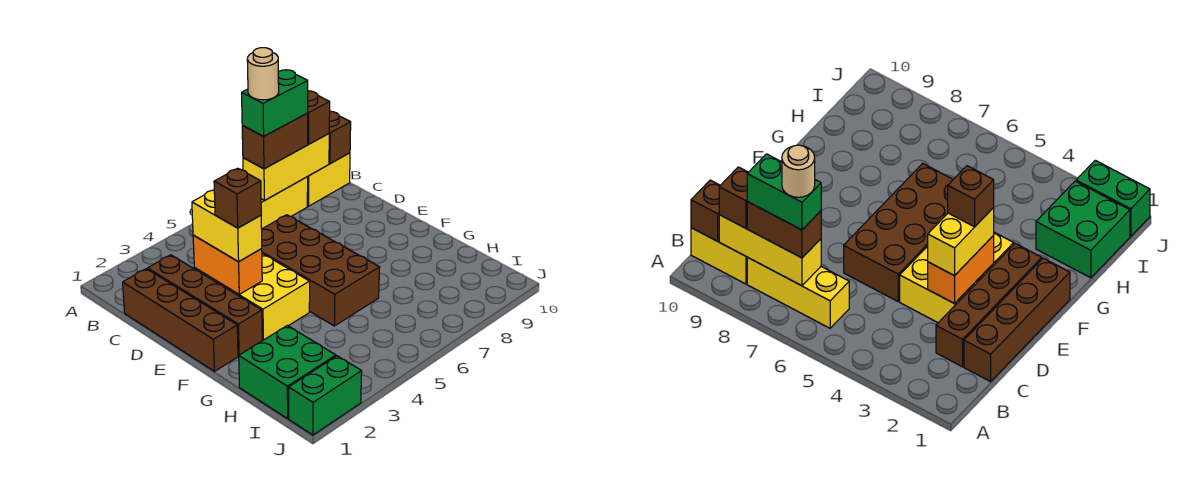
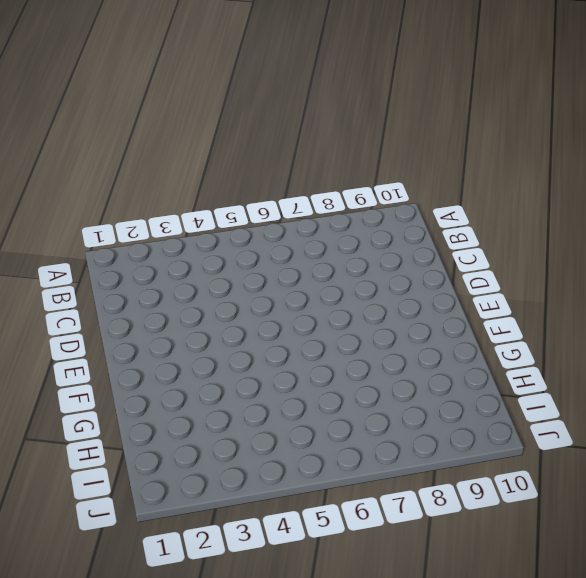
none -> yellow brick B6:B8 level 1
none -> yellow brick B9:B10 level 1
none -> brown brick C1:F1 level 1

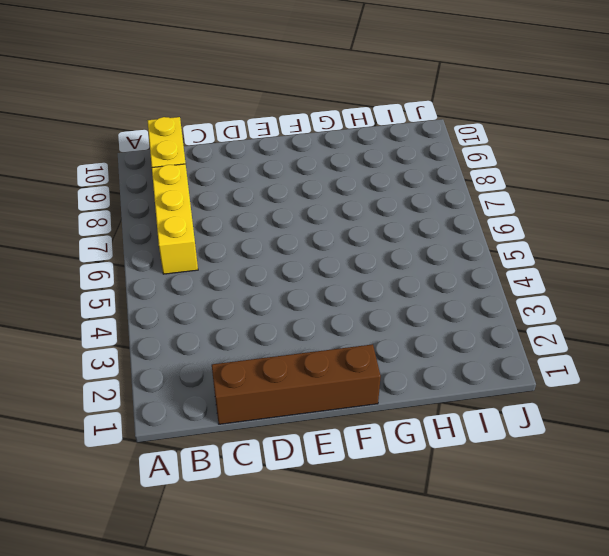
none -> brown brick C2:F2 level 1
none -> yellow brick D3:F4 level 1
none -> brown brick D5:G6 level 1

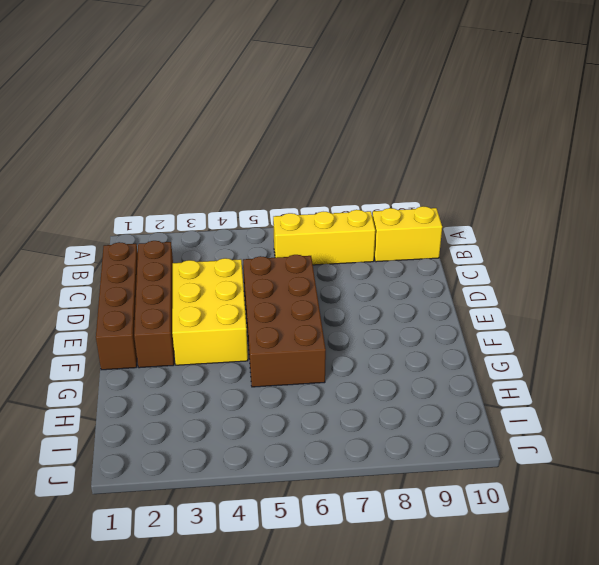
none -> green brick H1:I2 level 1
none -> green brick J1:J2 level 1
none -> yellow brick B7:B9 level 2

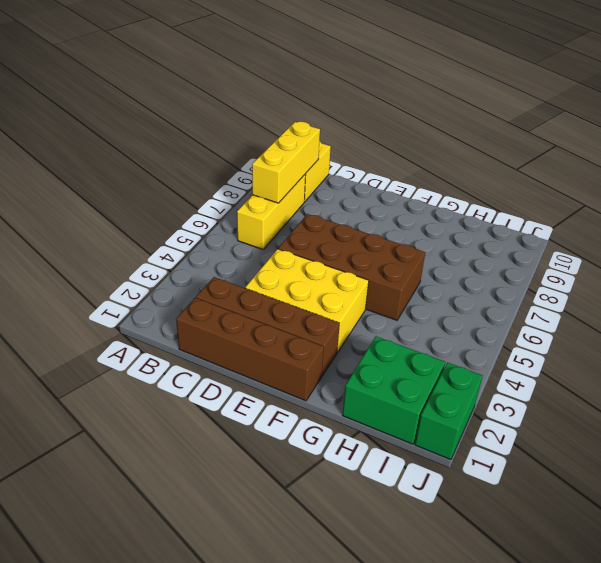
none -> brown brick B10 level 2
none -> orange brick D3:E3 level 2
none -> brown brick B7:B8 level 3

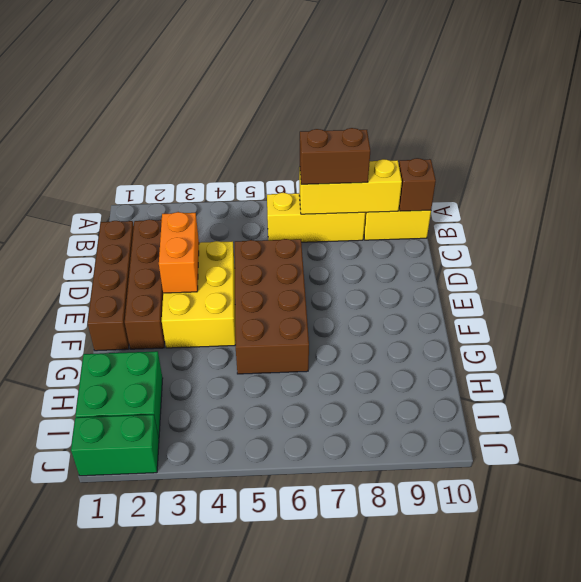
none -> brown brick B9 level 3
none -> yellow brick D3:E3 level 3
none -> green brick B7:B8 level 4

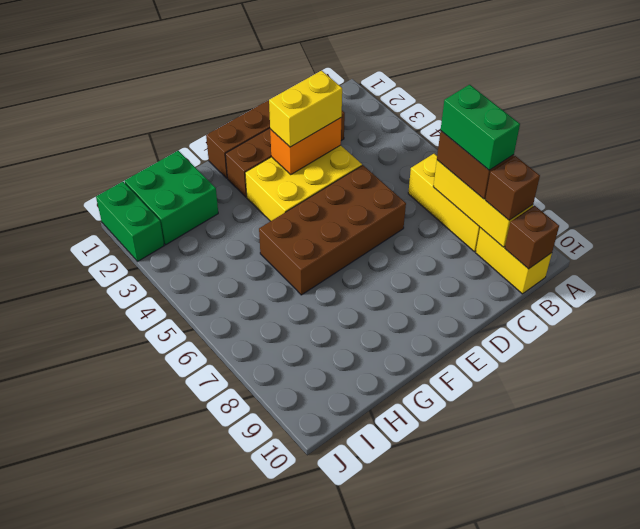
none -> brown brick E3 level 4
none -> tan round brick B7 level 5

